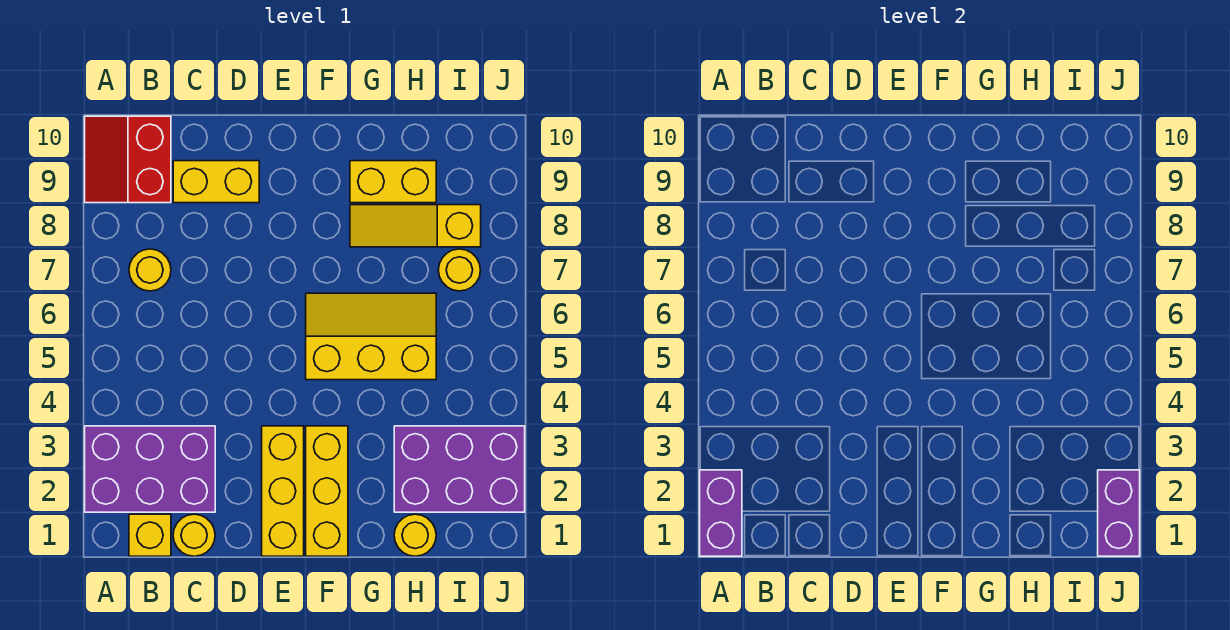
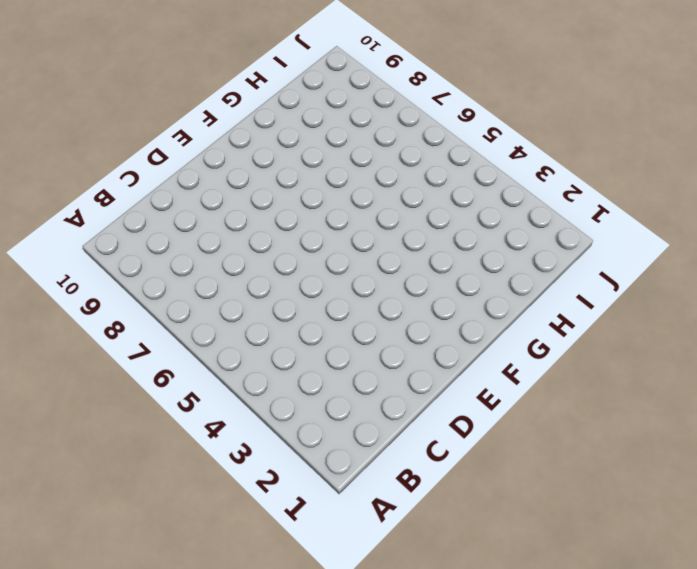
none -> purple brick A2:C3 level 1
none -> red slope A9:B10 level 1 top B
none -> yellow brick B1 level 1

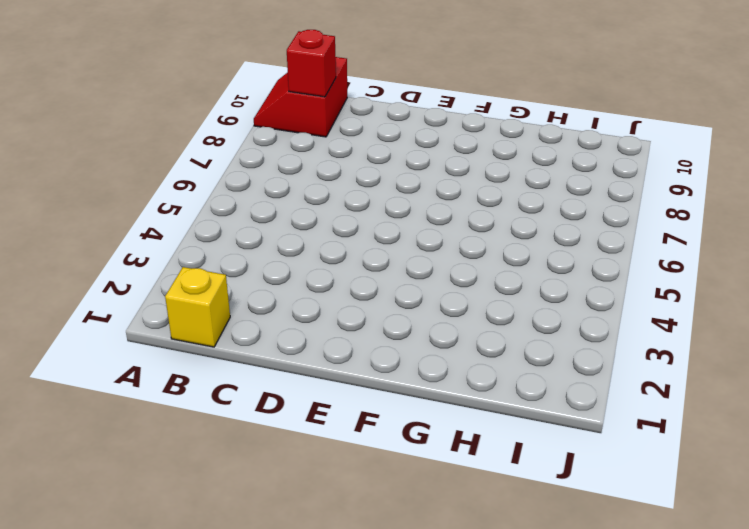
red brick B9 level 2 -> none
none -> purple brick A2:C3 level 1
none -> yellow round brick B7 level 1
none -> yellow round brick C1 level 1

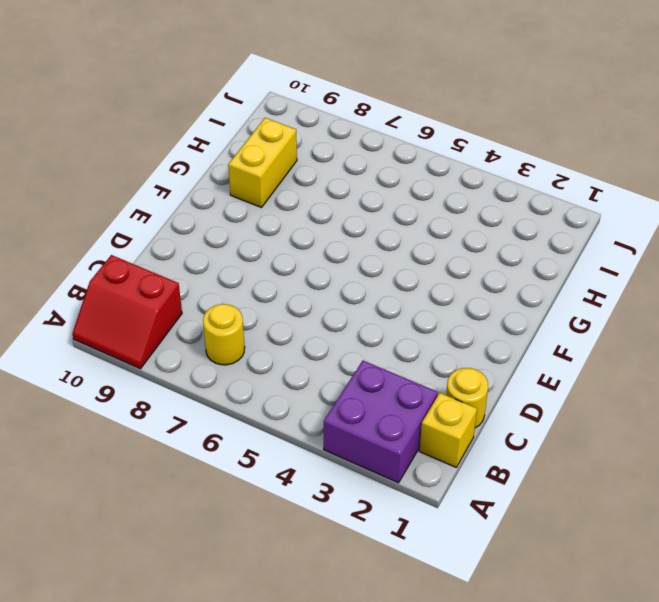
purple brick A2:B3 level 1 -> purple brick A2:C3 level 1
none -> yellow brick C9:D9 level 1
none -> yellow brick E1:E3 level 1
none -> yellow brick F1:F3 level 1

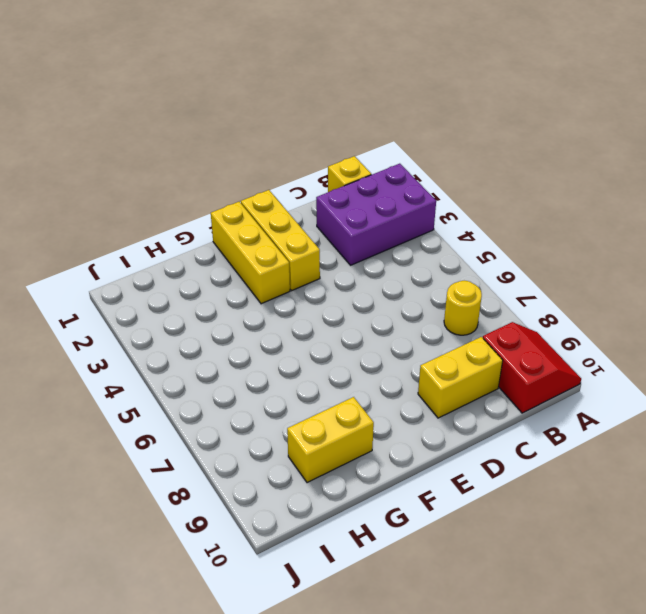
none -> yellow round brick C1 level 1
none -> yellow slope F5:H6 level 1 top 5
none -> yellow slope G8:I8 level 1 top I

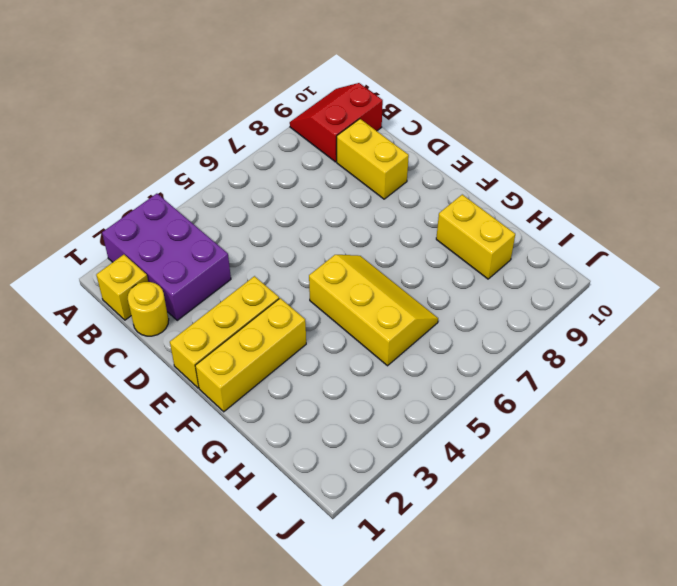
none -> yellow round brick B7 level 1
none -> yellow slope G8:I8 level 1 top I
none -> yellow round brick H1 level 1

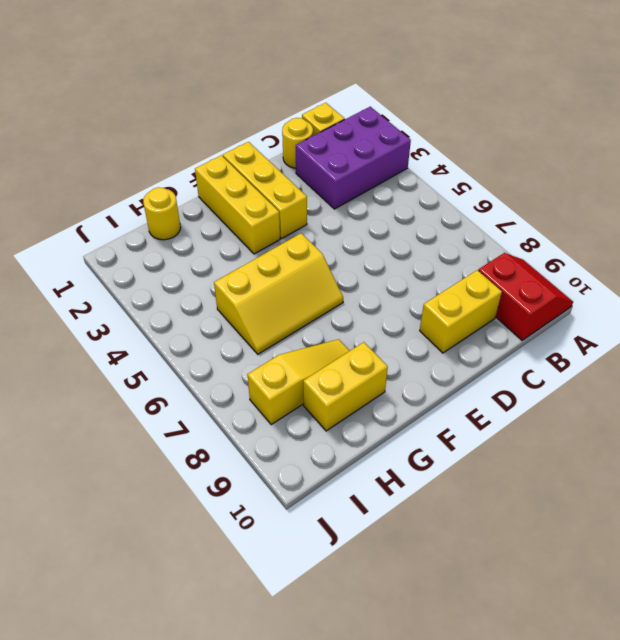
none -> yellow round brick B7 level 1
none -> purple brick H2:J3 level 1
none -> yellow round brick I7 level 1

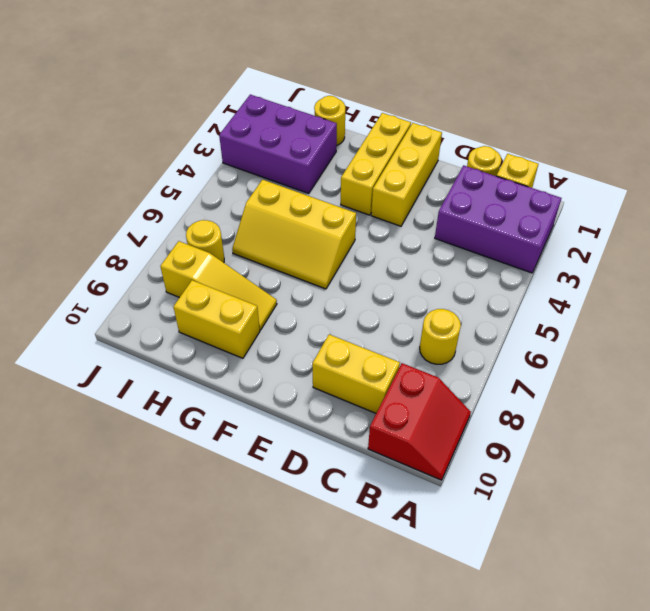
none -> purple brick A1:A2 level 2
none -> purple brick J1:J2 level 2

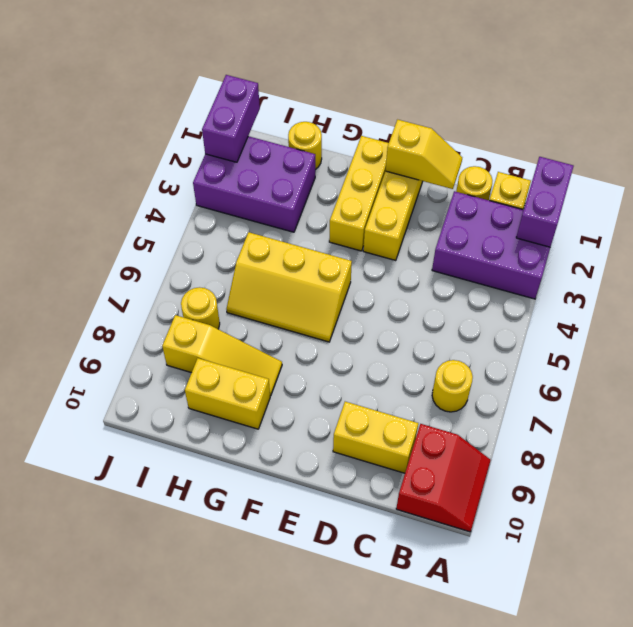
yellow slope D1:E1 level 2 top E -> none

